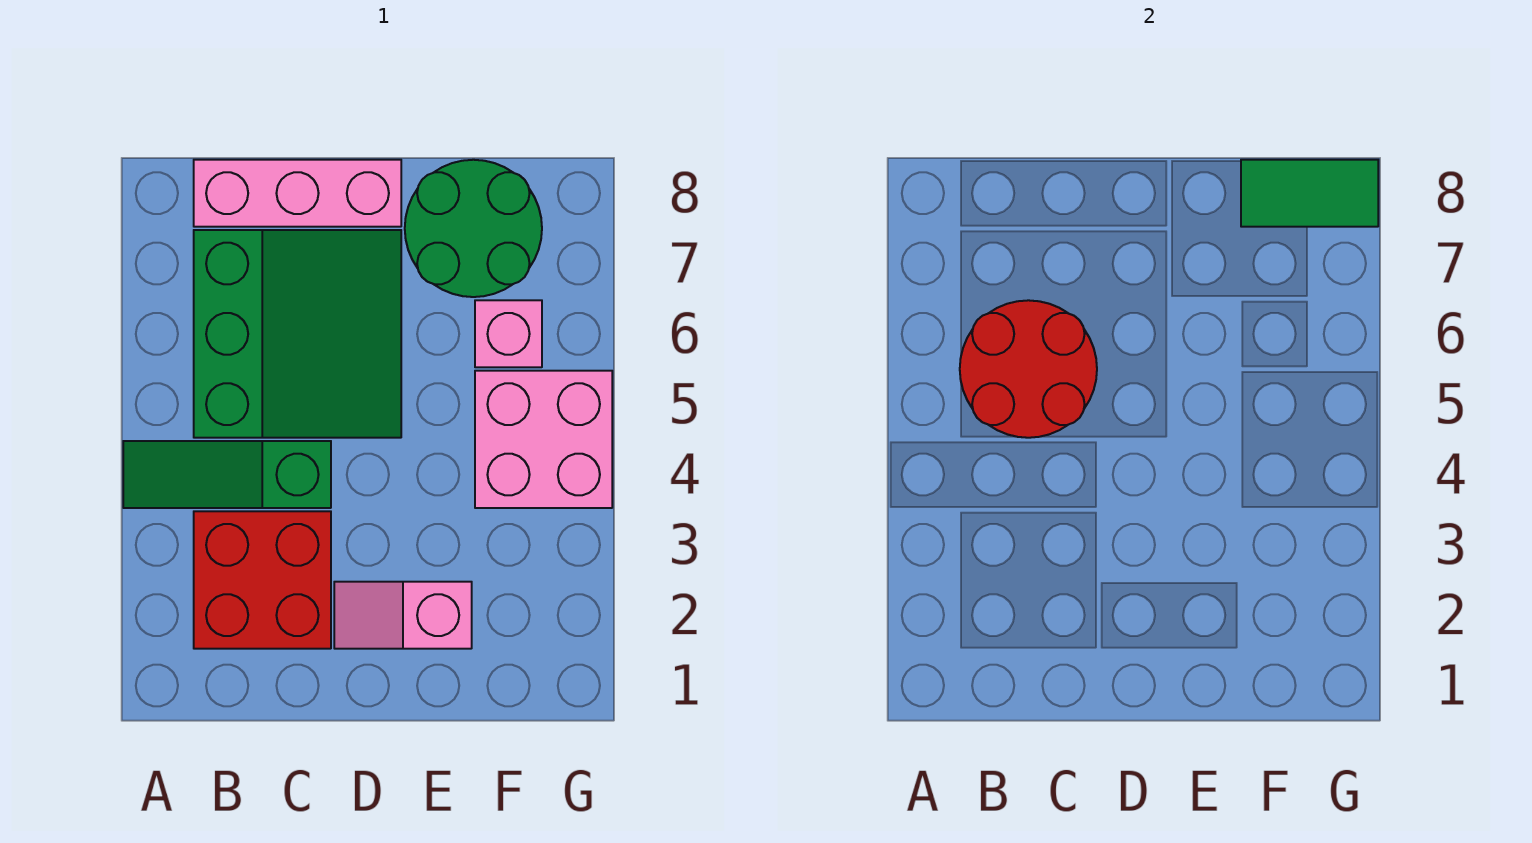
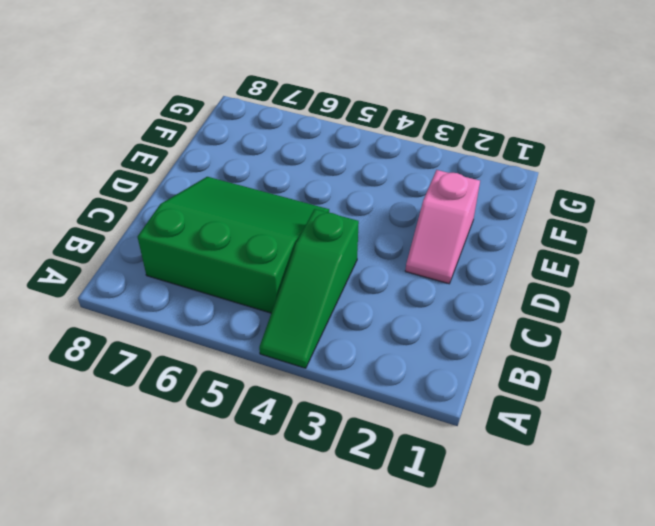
none -> red brick B2:C3 level 1
none -> pink brick B8:D8 level 1

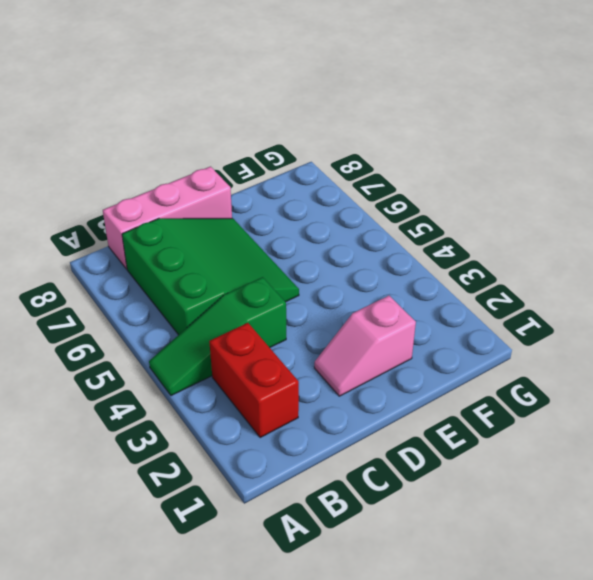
red brick B2:B3 level 1 -> red brick B2:C3 level 1
none -> green round brick E7:F8 level 1
none -> pink brick F4:G5 level 1

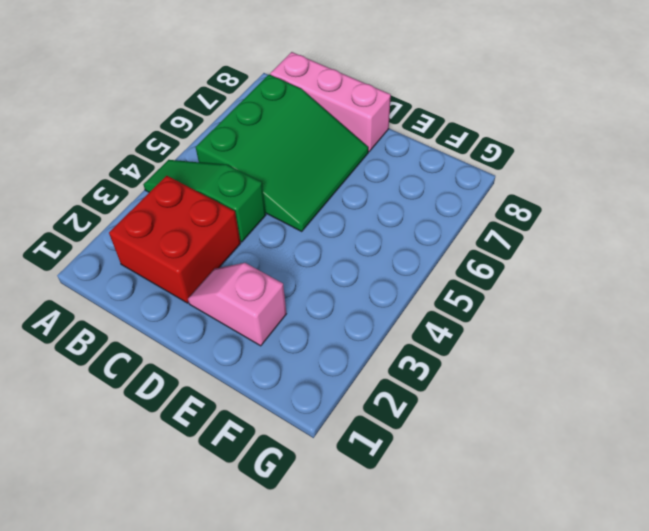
none -> green round brick E7:F8 level 1
none -> pink brick F4:G5 level 1

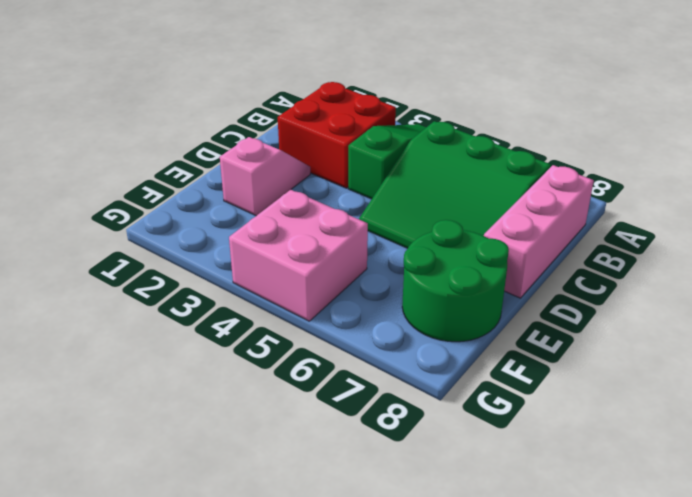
none -> pink brick F6 level 1
none -> red round brick B5:C6 level 2

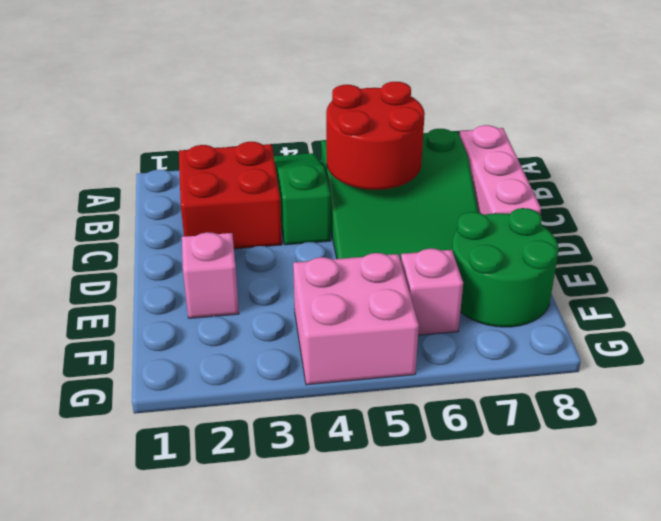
none -> green tile F8:G8 level 2

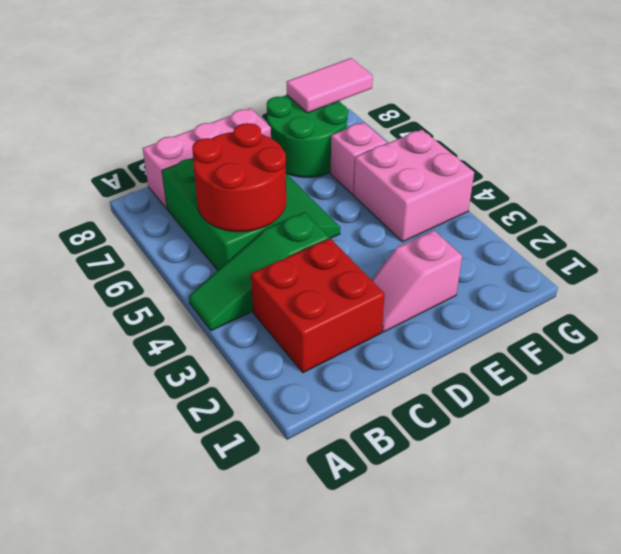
pink tile F8:G8 level 2 -> green tile F8:G8 level 2

